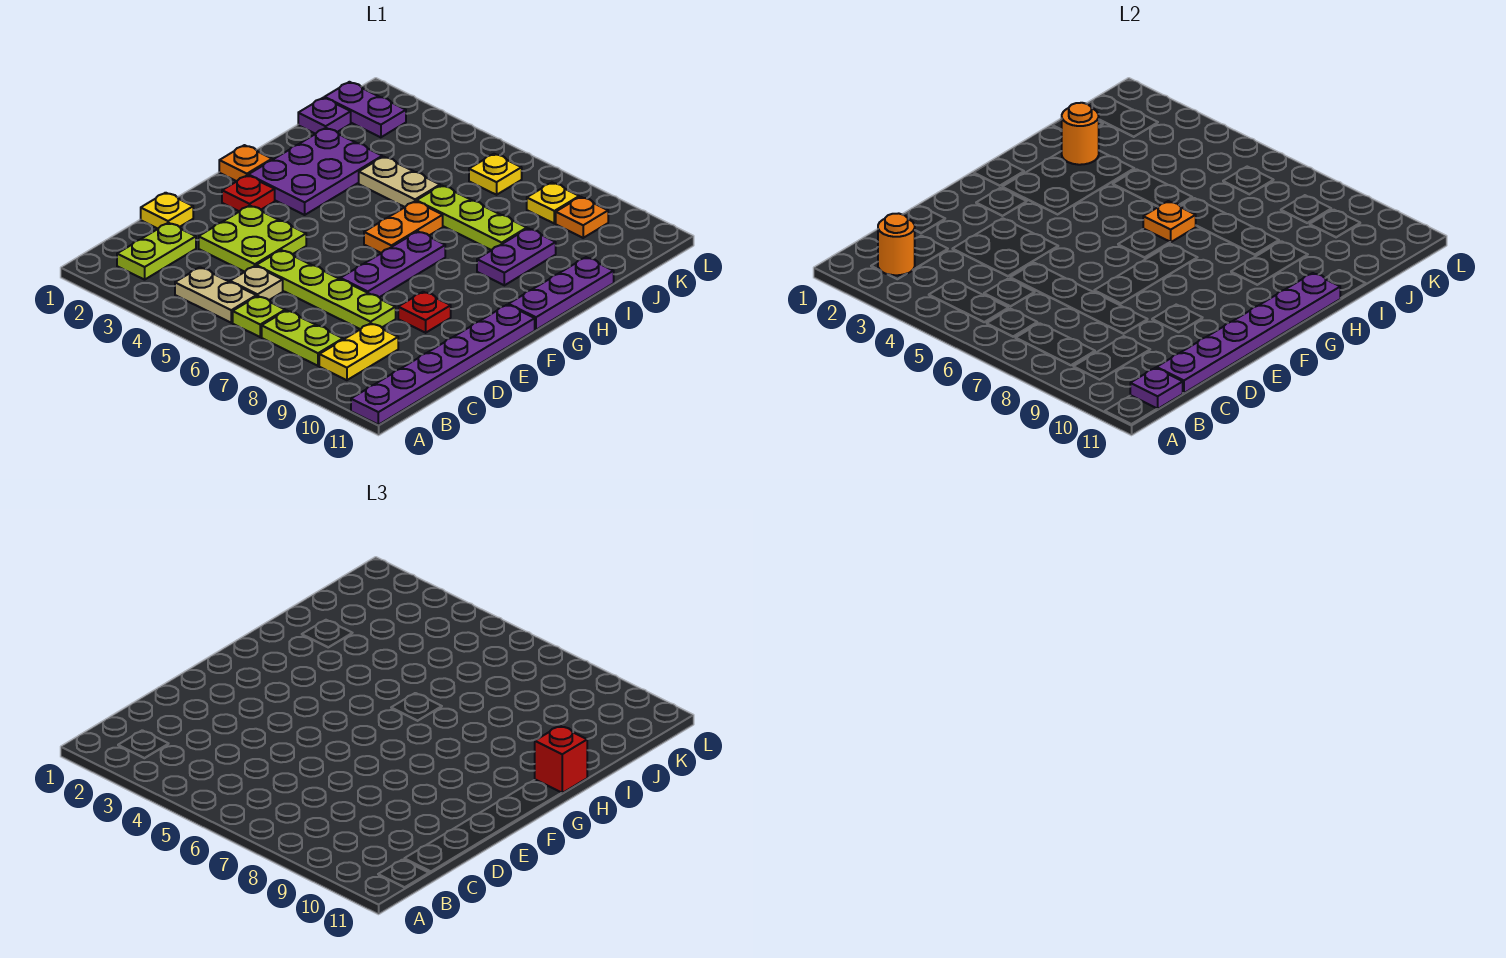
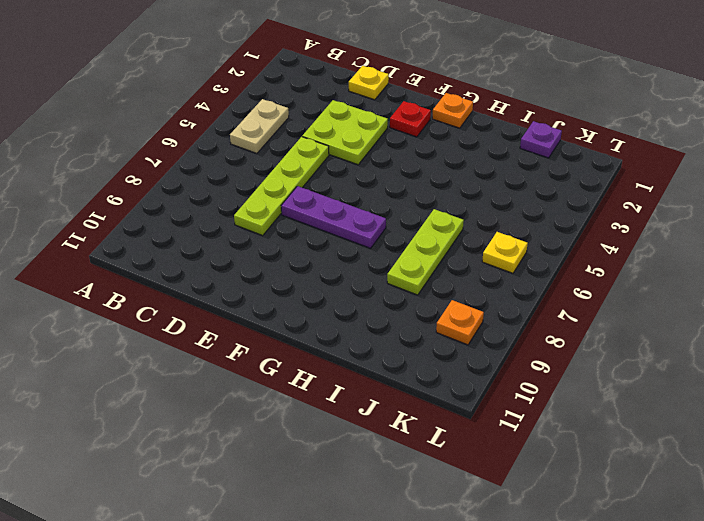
none -> purple plate A11:F11 level 1
none -> lime plate B2:C2 level 1
none -> lime plate B6 level 1
none -> lime plate B7:B8 level 1

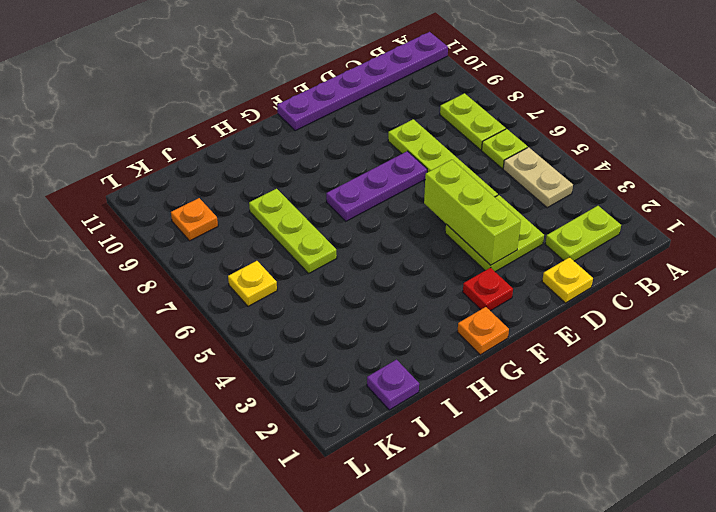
lime brick E3:E5 level 2 -> none
none -> yellow plate B9:C9 level 1
none -> tan plate C5 level 1
none -> red plate E9 level 1
none -> purple plate G2:I3 level 1

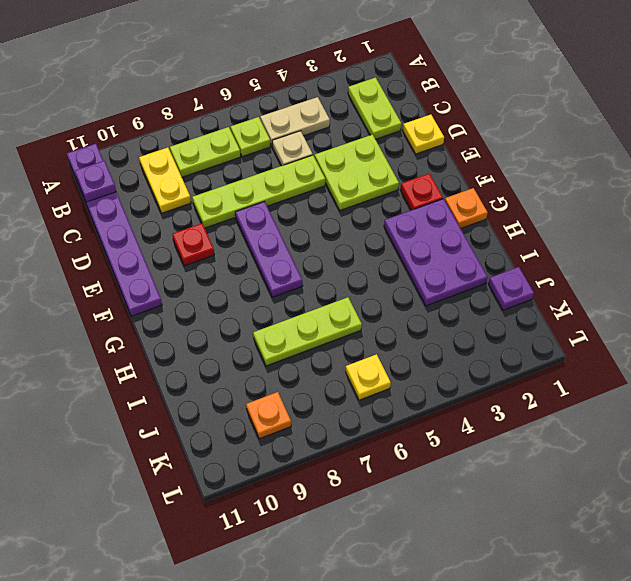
none -> orange plate G6:H6 level 1
none -> purple plate G11:I11 level 1
none -> purple plate H9:I9 level 1
none -> tan plate I4:I5 level 1

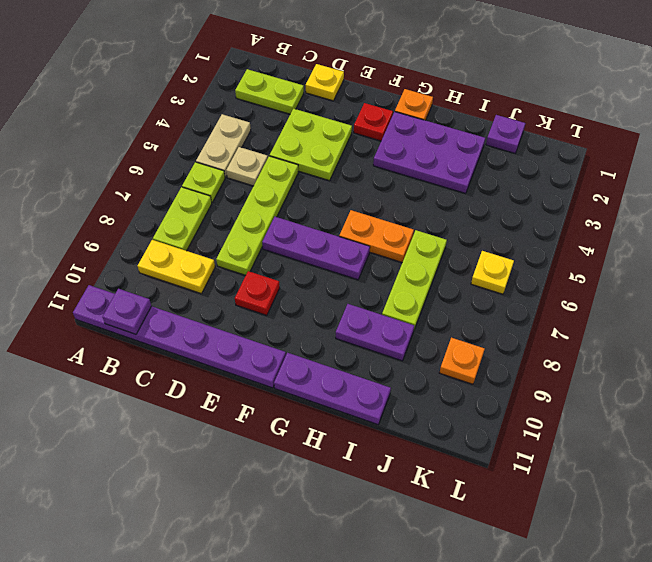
none -> tan plate I4:I5 level 1
none -> purple plate K1:K2 level 1
none -> yellow plate K8 level 1
none -> orange round brick B2 level 2

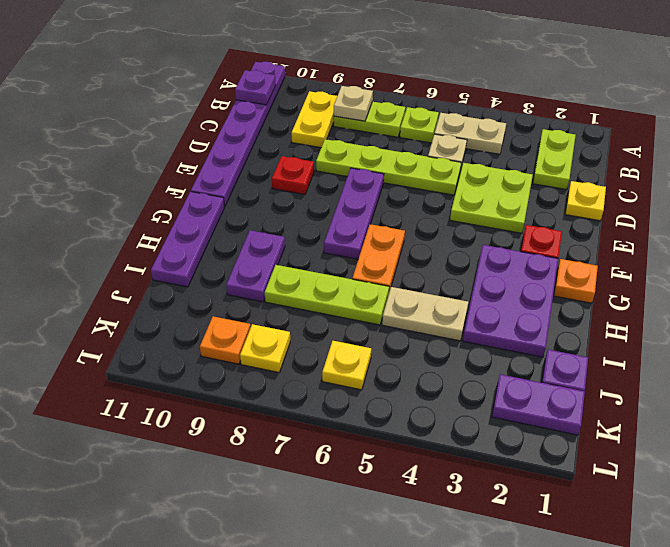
tan plate B8 level 2 -> none
none -> orange round brick B2 level 2
none -> purple plate C11:H11 level 2
none -> orange plate H6 level 2
none -> orange round brick I2 level 2

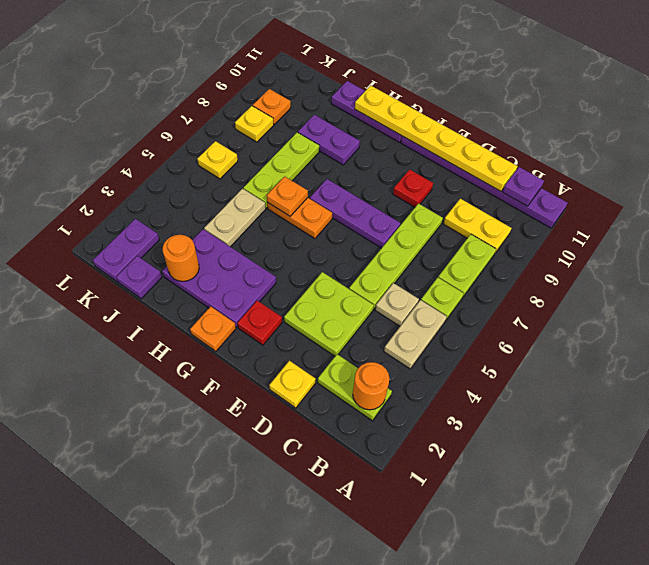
yellow plate C11:H11 level 2 -> purple plate C11:H11 level 2
none -> red brick H11 level 3

